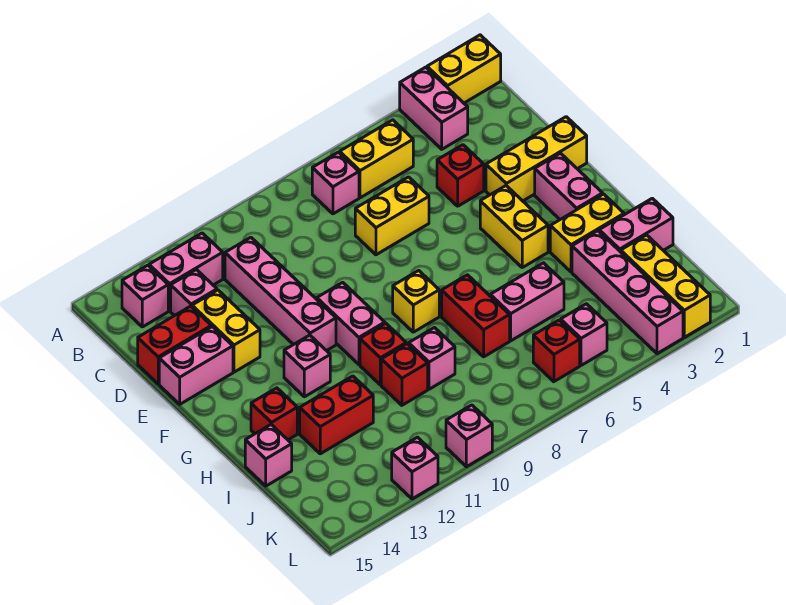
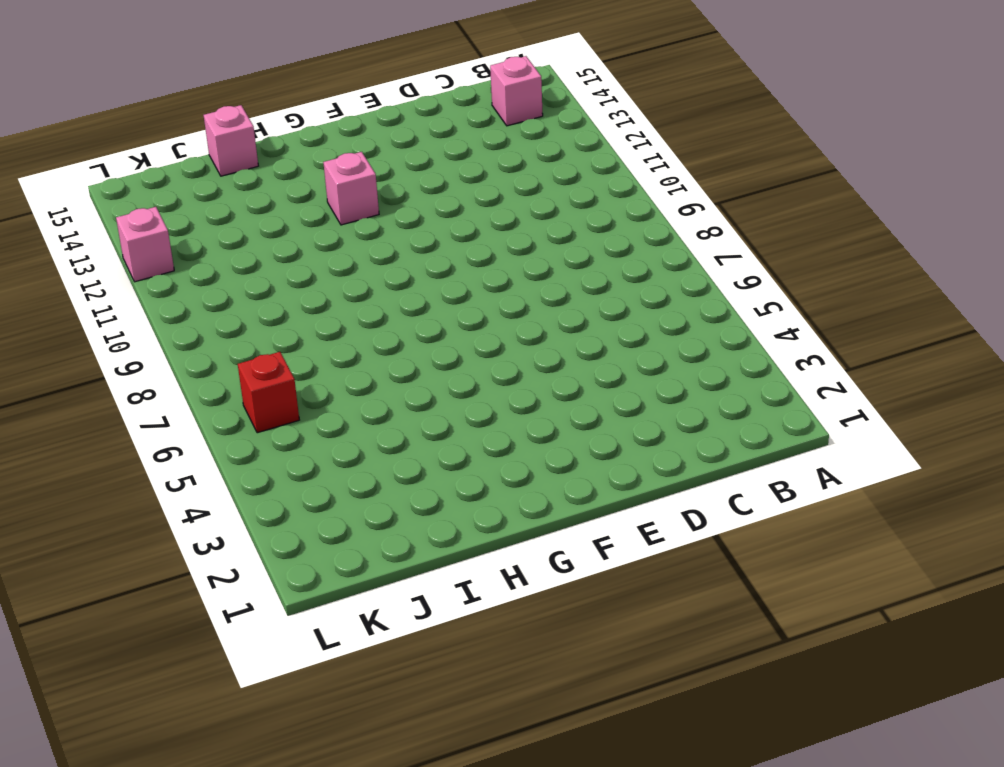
none -> yellow brick A1:A2 level 1
none -> pink brick A3:B3 level 1
none -> yellow brick B5:B6 level 1
none -> pink brick B7 level 1

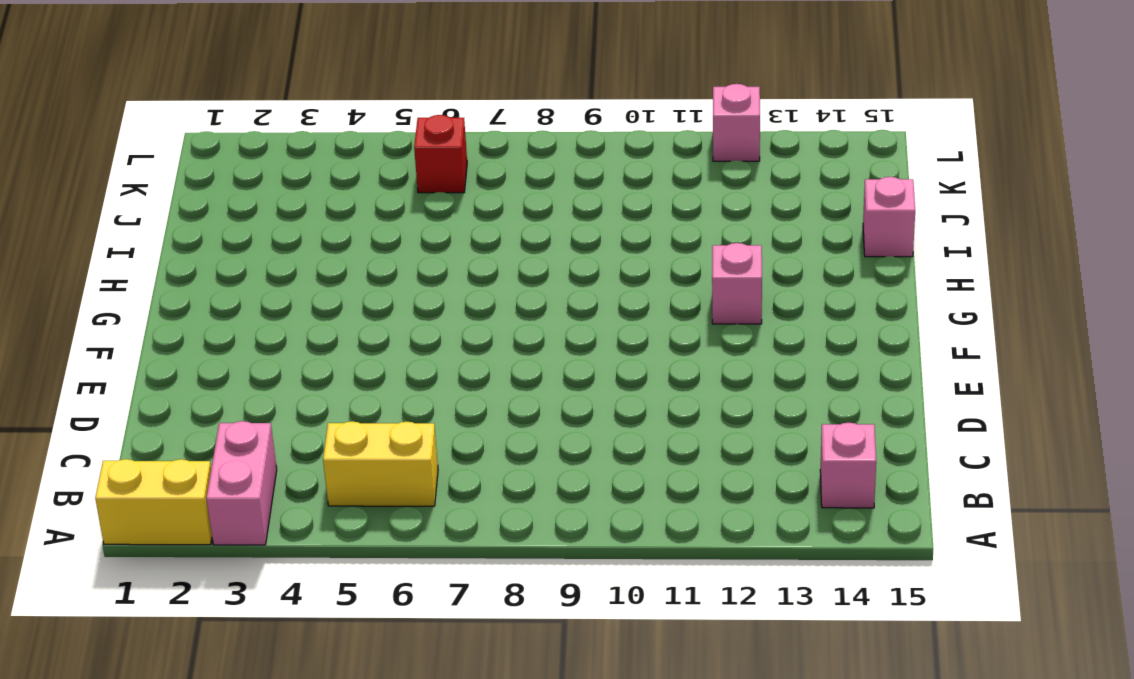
none -> pink brick B7 level 1
none -> pink brick B12:B13 level 1
none -> pink brick C11:F11 level 1
none -> pink brick C13 level 1

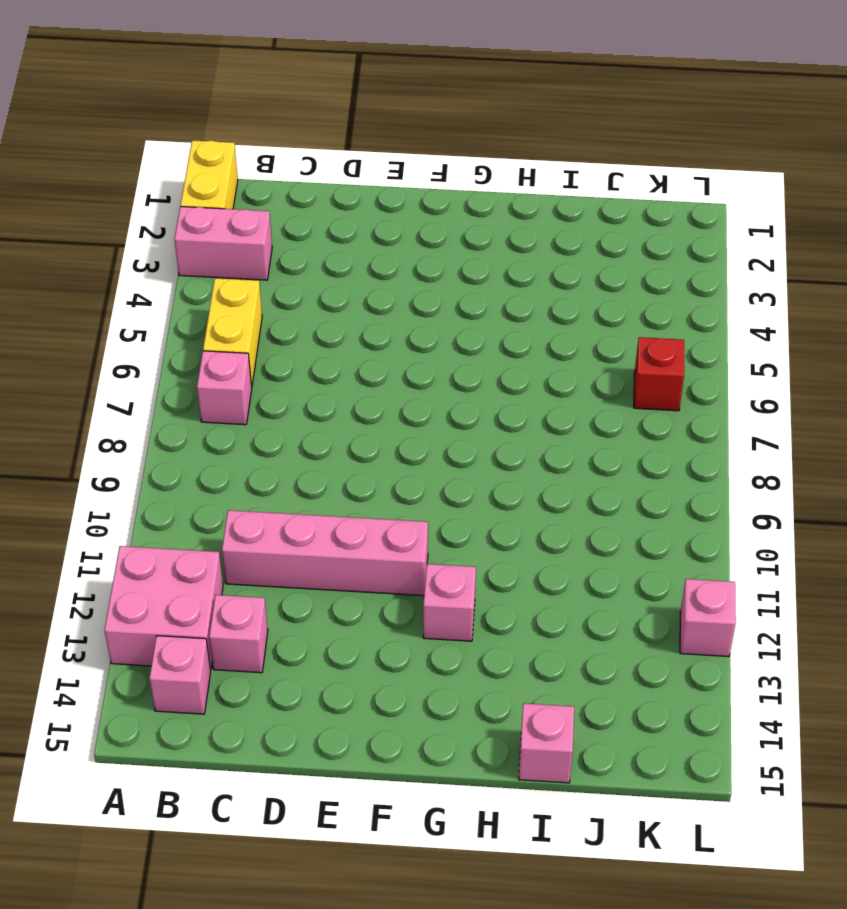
pink brick A12:B13 level 1 -> pink brick B12:B13 level 1
none -> red brick D4 level 1
none -> yellow brick D6:D7 level 1
none -> yellow brick D13:E13 level 1
none -> red brick D14:D15 level 1

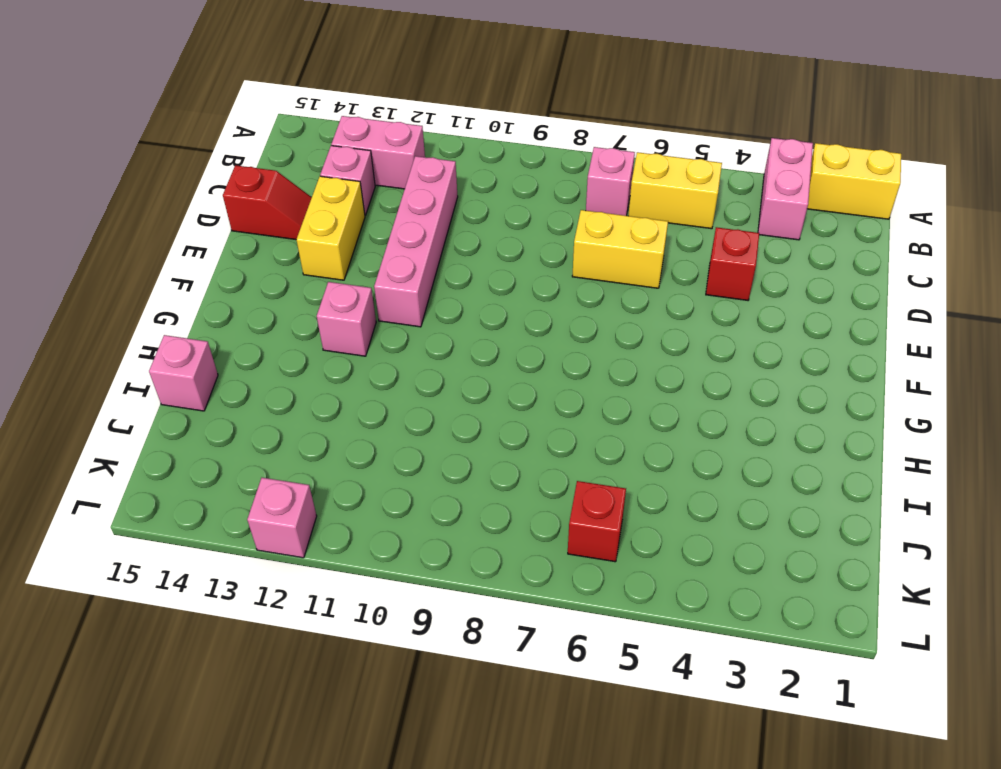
red slope D14:D15 level 1 top 15 -> red brick D14:D15 level 1
none -> pink brick B14 level 1
none -> yellow brick E1:E3 level 1
none -> pink brick E14:E15 level 1
none -> pink brick F2:G2 level 1

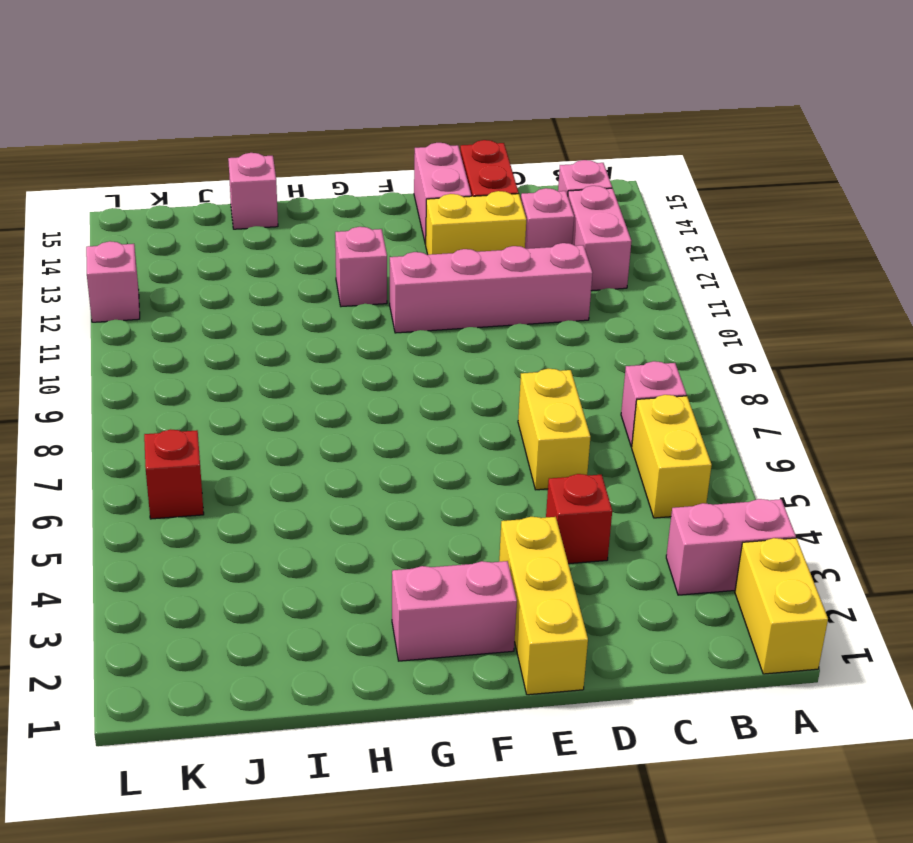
none -> yellow brick F4:G4 level 1
none -> pink brick F10:G10 level 1
none -> yellow brick G8 level 1
none -> yellow brick H2:H3 level 1

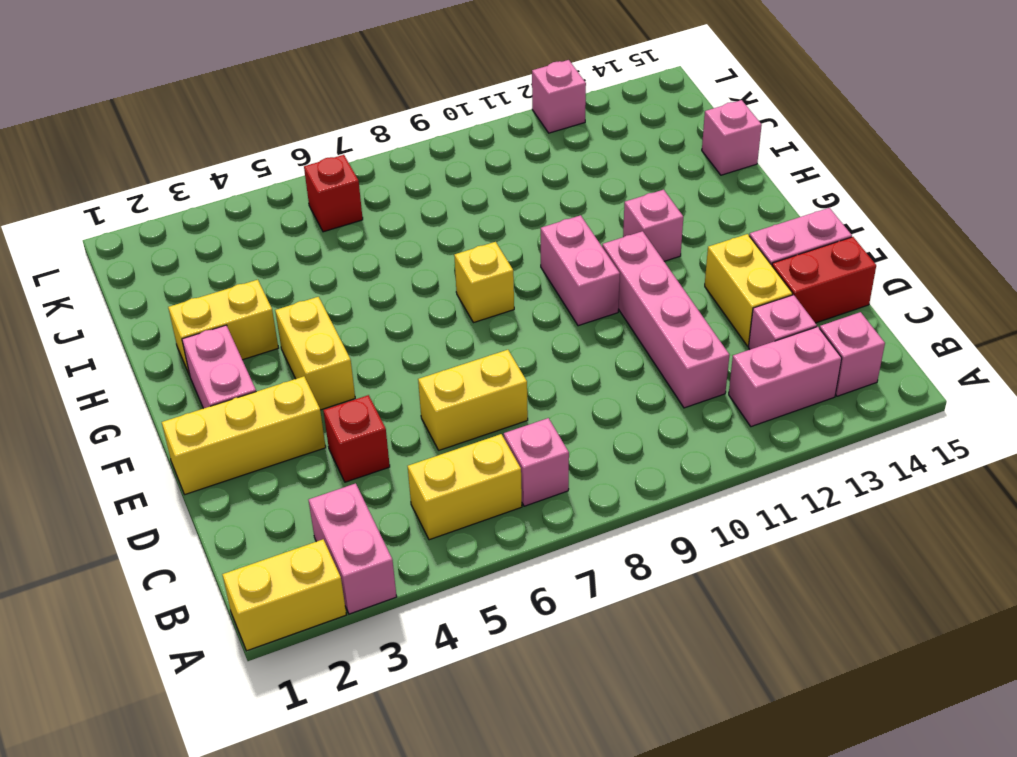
none -> red brick H7:I7 level 1
none -> red brick H10 level 1
none -> red brick H14 level 1
none -> pink brick I1:I2 level 1

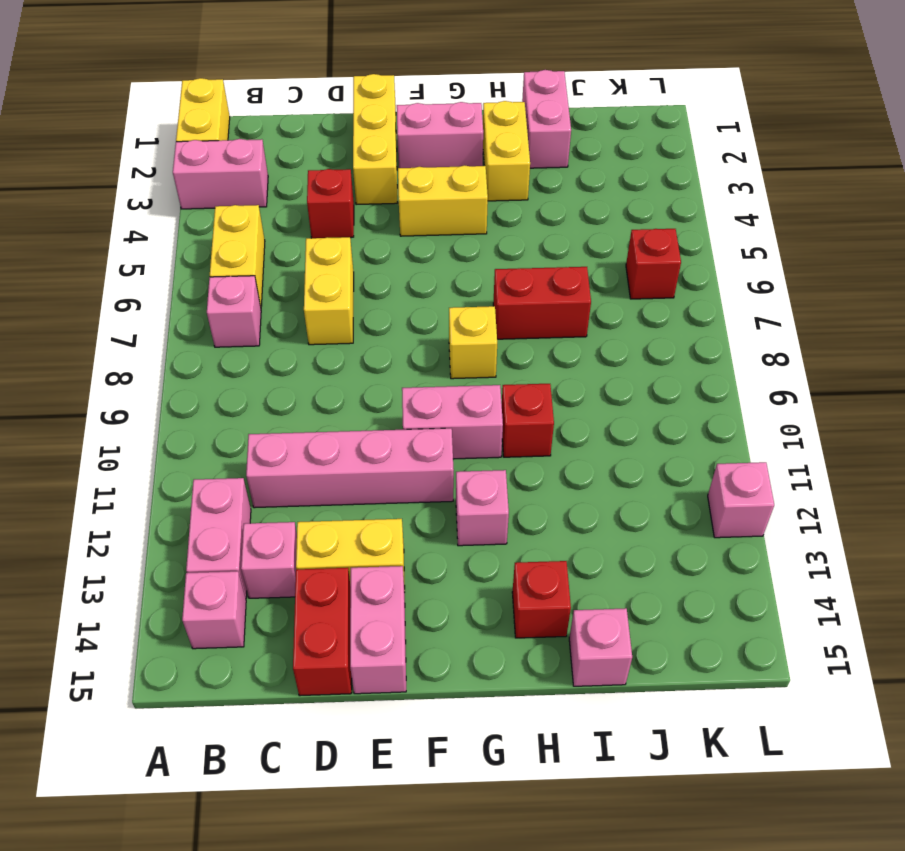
none -> pink brick I3:L3 level 1
none -> pink brick I5:I6 level 1
none -> pink brick I9 level 1
none -> red brick I10 level 1

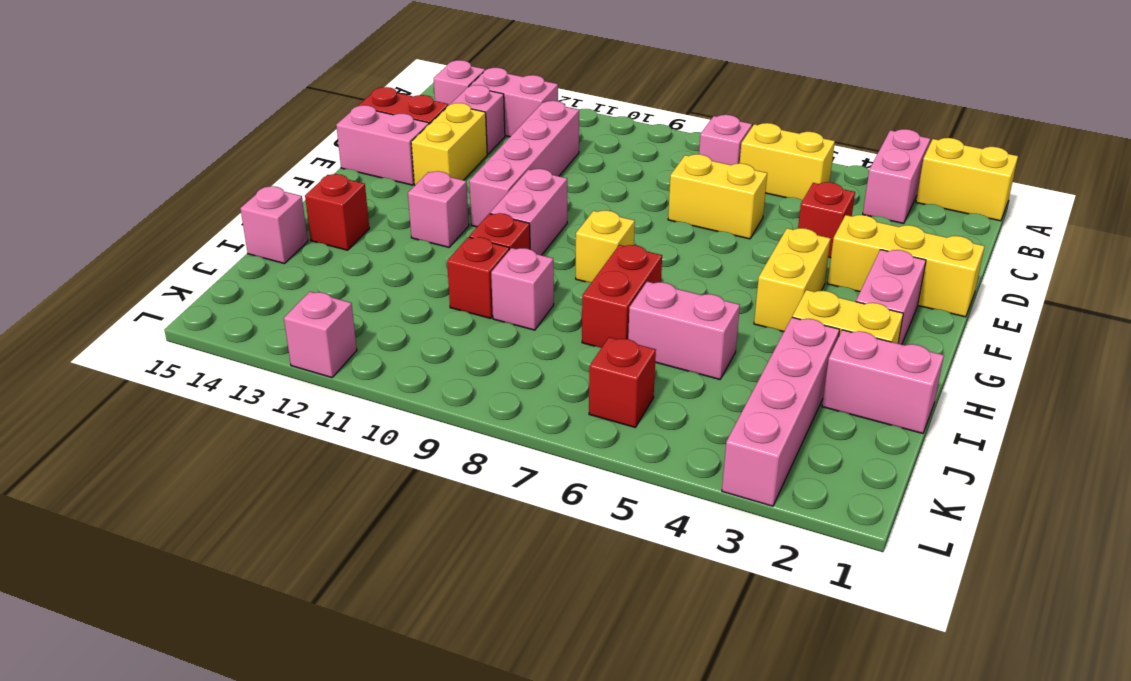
none -> red brick I12:I13 level 1
none -> yellow brick J2:L2 level 1
none -> pink brick K5 level 1
none -> pink brick L10 level 1

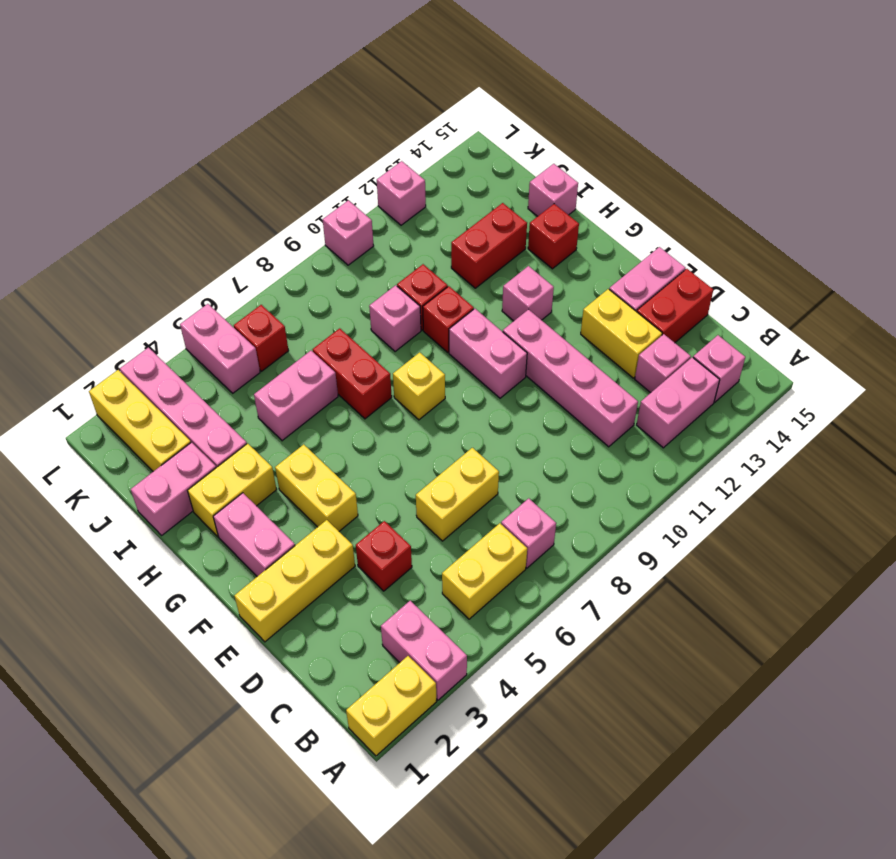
pink brick K5:L5 level 1 -> pink brick K5 level 1

